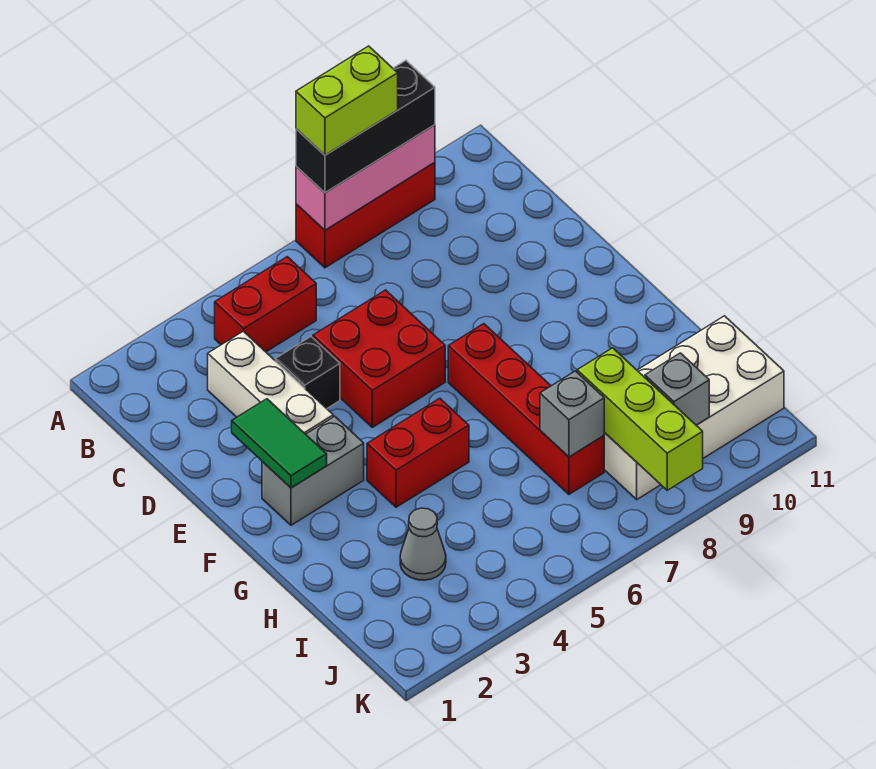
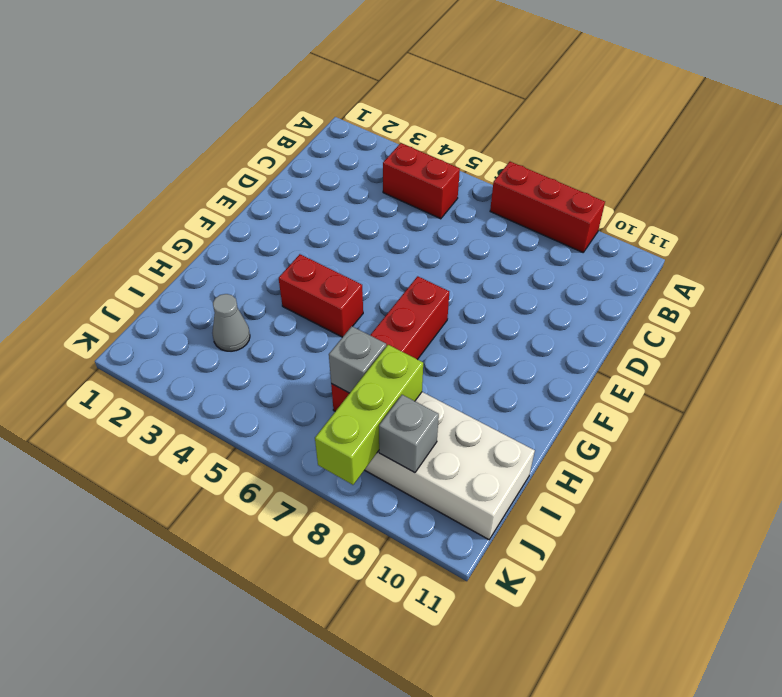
none -> white brick C3:E3 level 1
none -> black brick D4 level 1
none -> red brick D5:E6 level 1

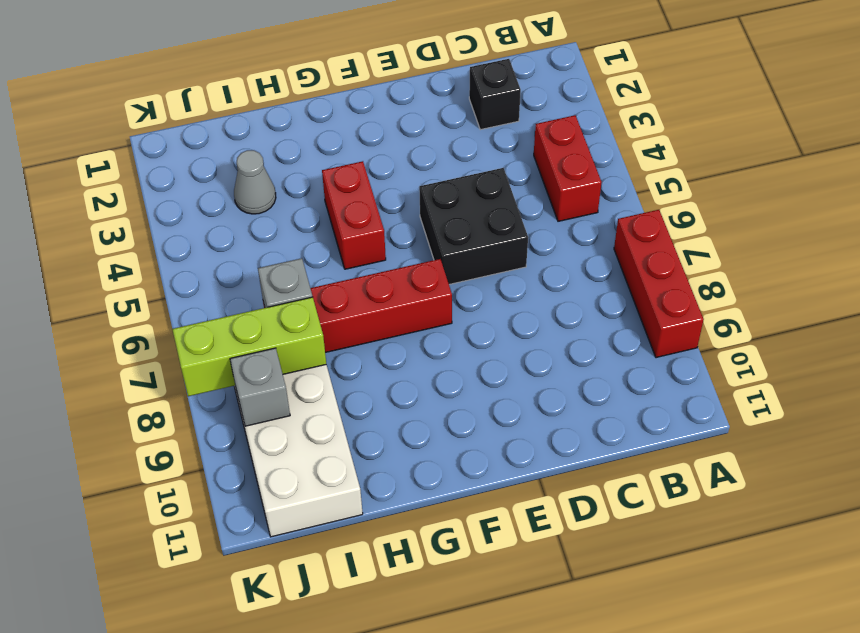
black brick C2 level 1 -> black brick D4 level 1
black brick D5:E6 level 1 -> red brick D5:E6 level 1
none -> white brick C3:E3 level 1
none -> grey brick F2:F3 level 1
none -> pink brick A7:A9 level 2

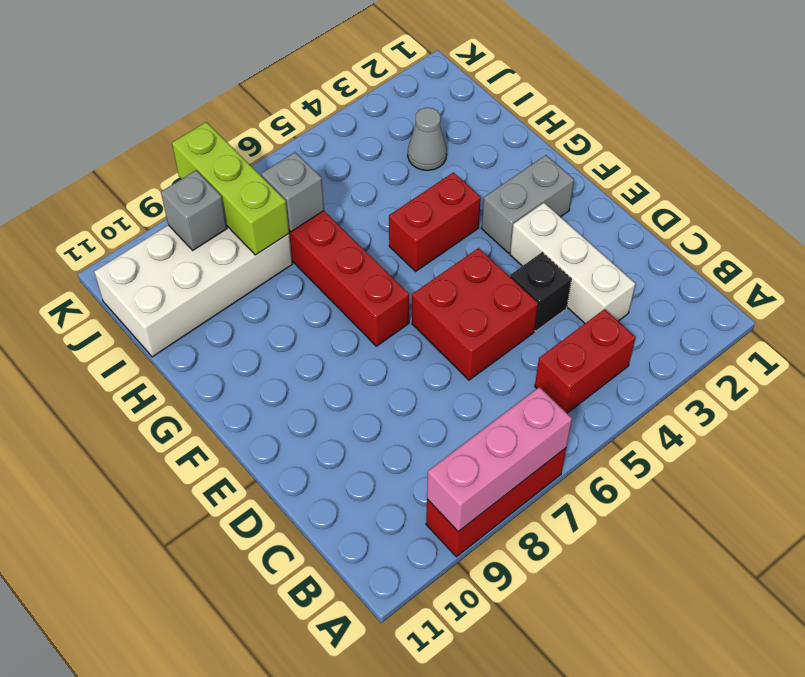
none -> green tile E2:F2 level 2
none -> black brick A7:A9 level 3
none -> lime brick A7:A8 level 4

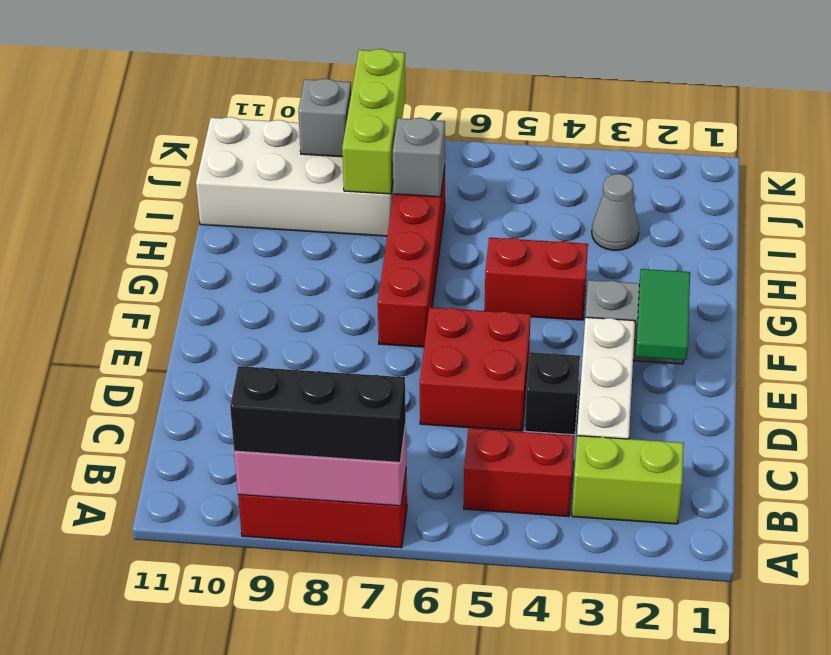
lime brick B2:B3 level 1 -> lime brick A7:A8 level 4

